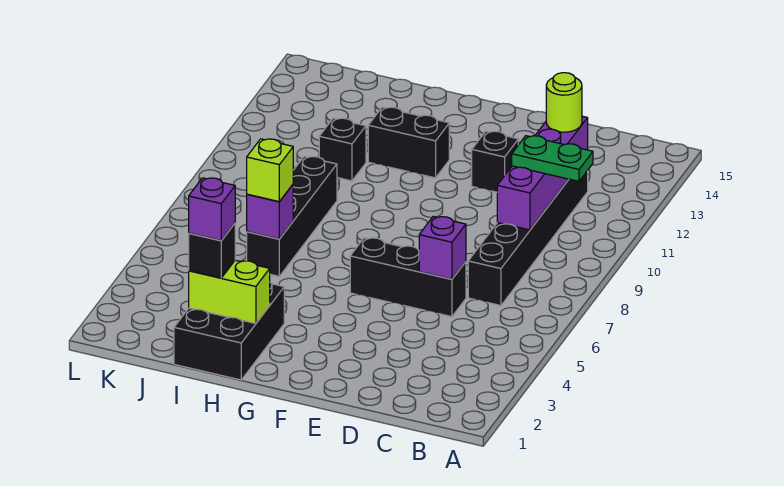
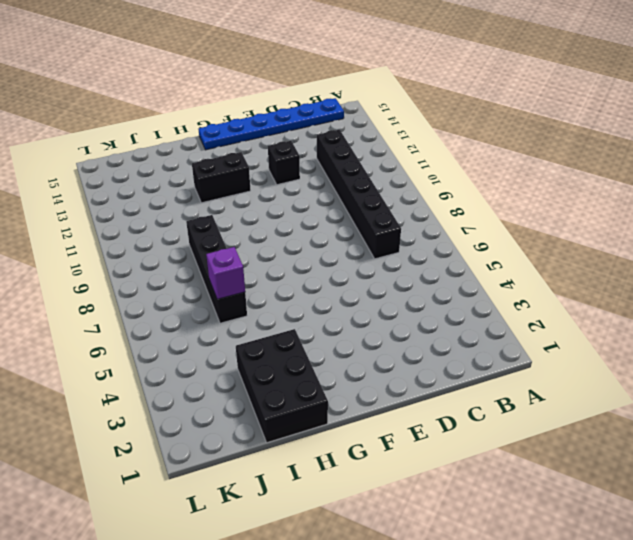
blue plate B15:G15 level 1 -> none
none -> black brick D6:F6 level 1
none -> black brick I11 level 1
none -> purple brick C9:C12 level 2

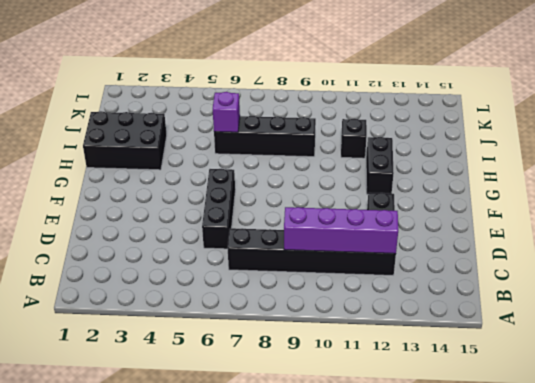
none -> purple brick D6 level 2
none -> lime brick H2:I2 level 2
none -> green plate B10:C10 level 3

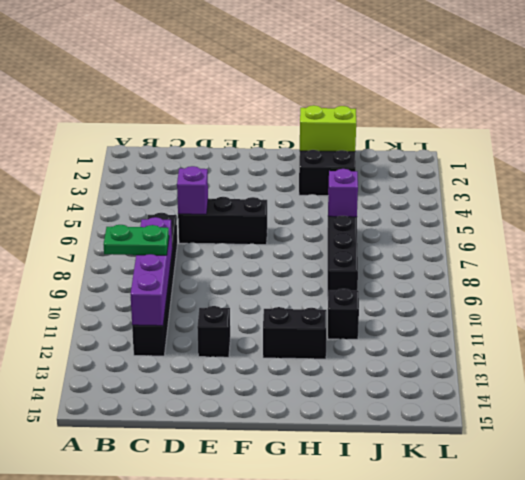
none -> lime round brick C12 level 3
none -> black brick I2 level 3
none -> lime brick I6 level 3

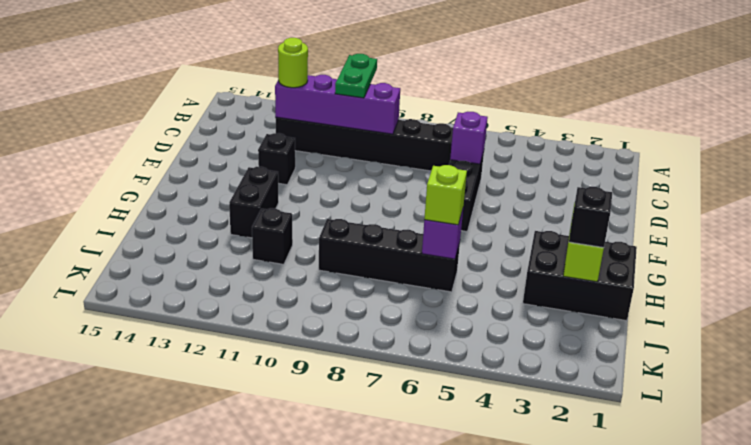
none -> purple brick I2 level 4

